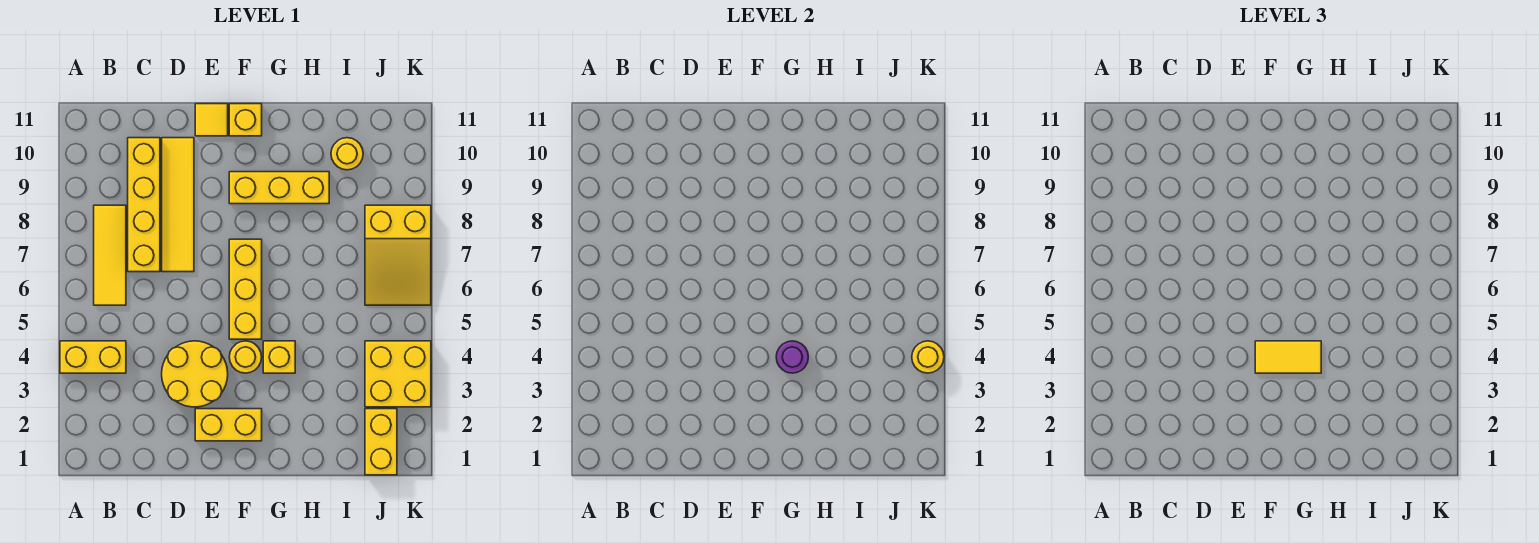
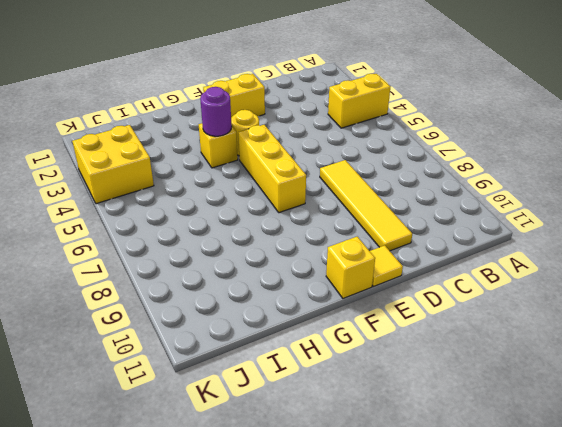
none -> yellow tile B6:B8 level 1
none -> yellow brick C7:C10 level 1
none -> yellow round brick D3:E4 level 1

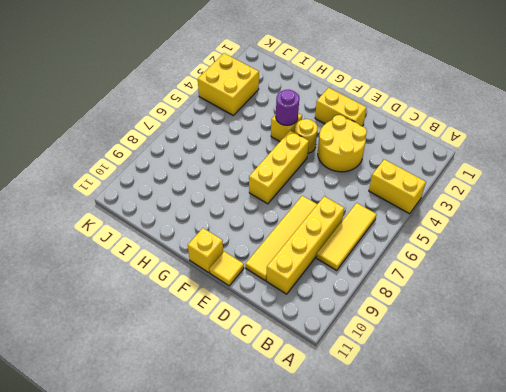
none -> yellow brick F9:H9 level 1
none -> yellow round brick I10 level 1
none -> yellow brick J1:J2 level 1

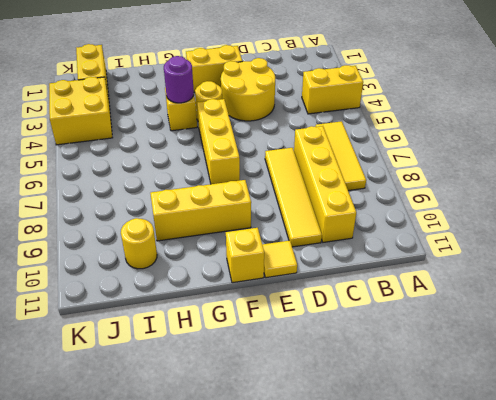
none -> yellow slope J6:K8 level 1 top 8
none -> yellow round brick K4 level 2
none -> yellow tile F4:G4 level 3

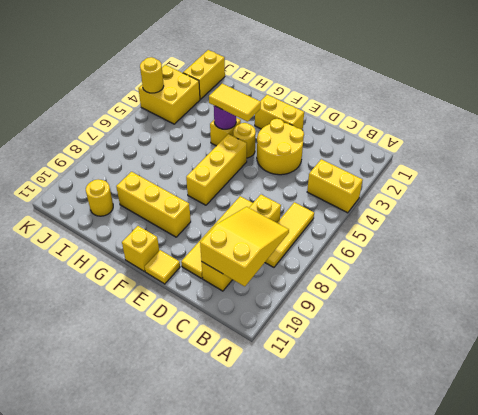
yellow slope B8:C10 level 2 top 10 -> yellow slope J6:K8 level 1 top 8

